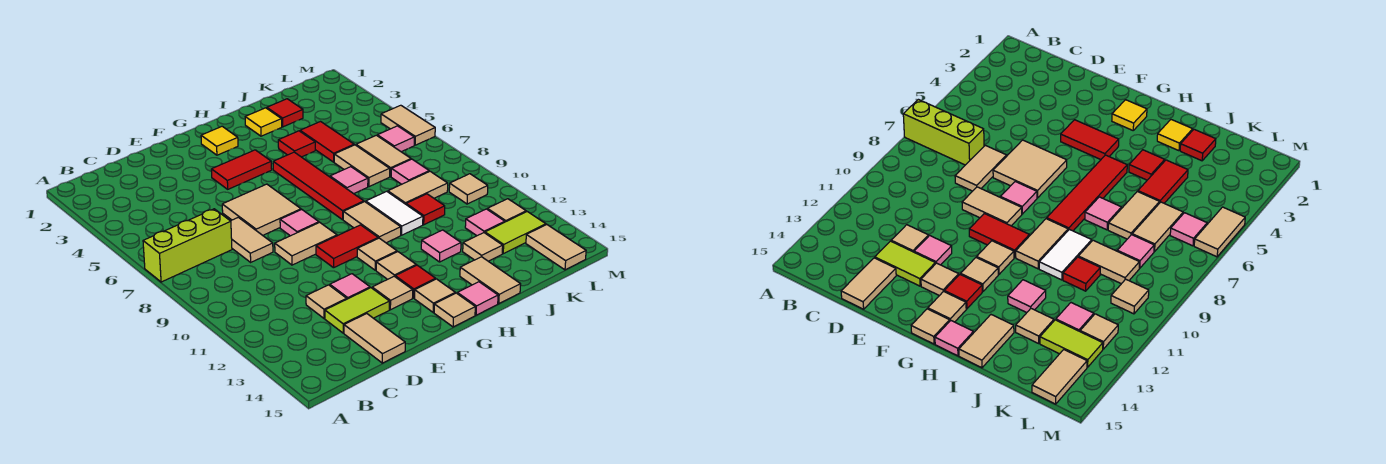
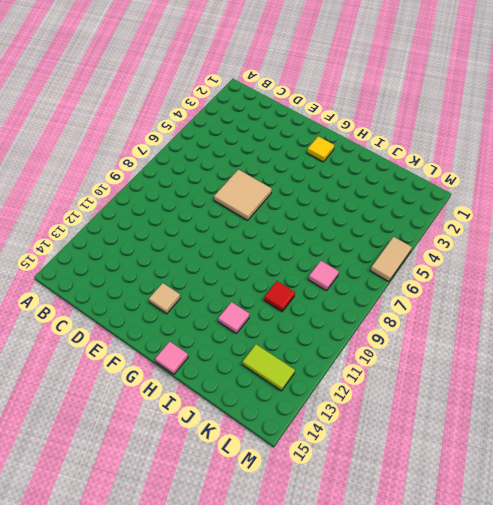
none -> lime brick A7:C7 level 1
none -> tan tile D7:D8 level 1
none -> tan tile D12 level 1
none -> lime tile D13:E13 level 1

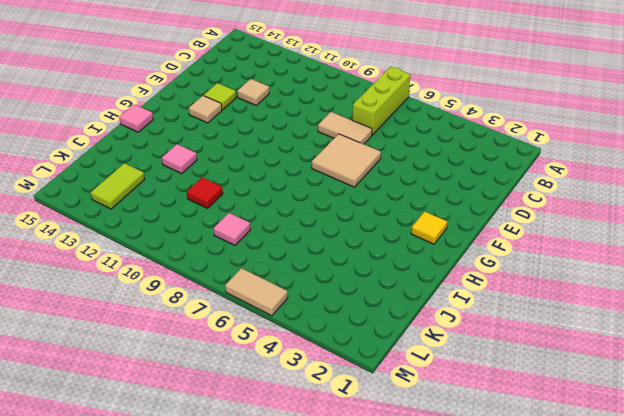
lime tile E13 level 1 -> lime tile D13:E13 level 1
none -> tan tile D14:D15 level 1
none -> tan tile E9:F9 level 1
none -> pink tile E12 level 1
none -> red tile F4:G4 level 1

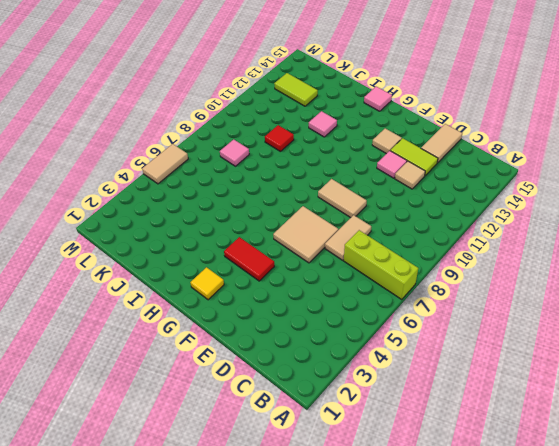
none -> pink tile F8 level 1
none -> red tile F10:G10 level 1
none -> tan tile G11 level 1
none -> tan tile G12 level 1

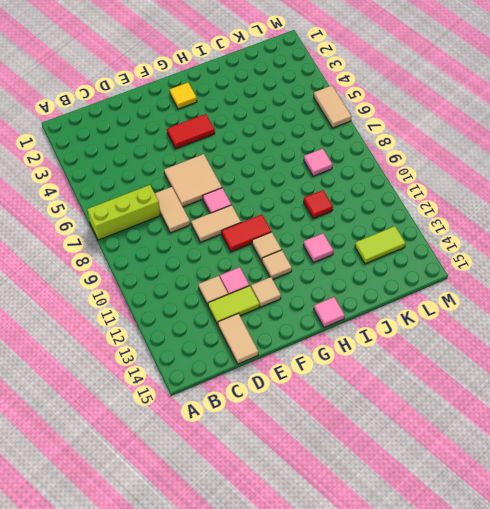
none -> red tile G13 level 1
none -> tan tile G14 level 1
none -> tan tile G15 level 1
none -> red tile H5:H8 level 1

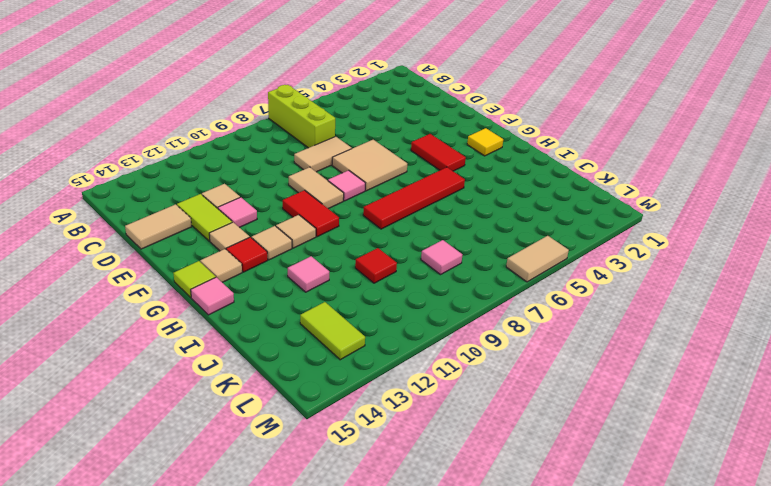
lime tile G15 level 1 -> tan tile G15 level 1
none -> tan tile H9:H10 level 1
none -> yellow tile I2 level 1
none -> red tile I4 level 1
none -> pink tile I7 level 1

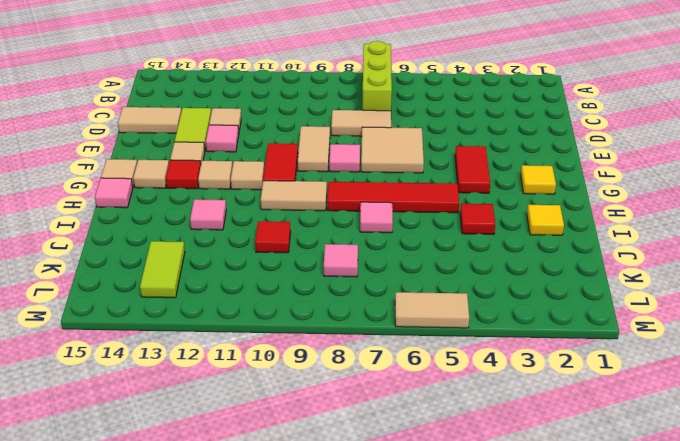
none -> white tile I9:I10 level 1
none -> tan tile I14:I15 level 1
none -> red tile J2 level 1
none -> red tile J4:J5 level 1

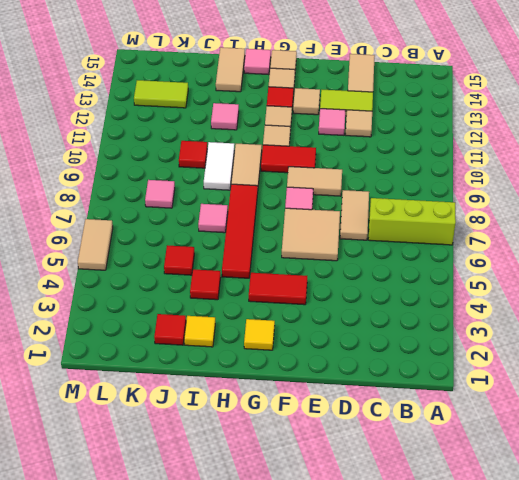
red tile J5 level 1 -> red tile J4:J5 level 1
none -> tan tile J6:J7 level 1
none -> tan tile J9:K9 level 1
none -> tan tile J13 level 1
none -> tan tile K6:K7 level 1

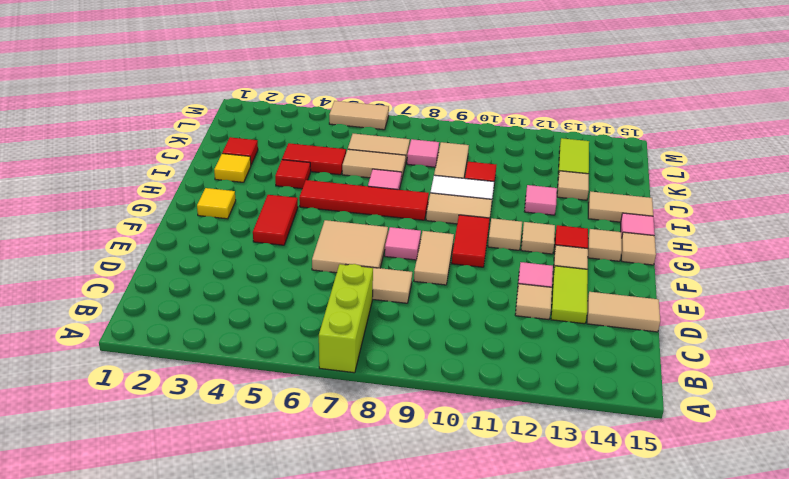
none -> pink tile K12 level 1
none -> pink tile L6 level 1
none -> tan tile L10 level 1
none -> tan tile L12 level 1

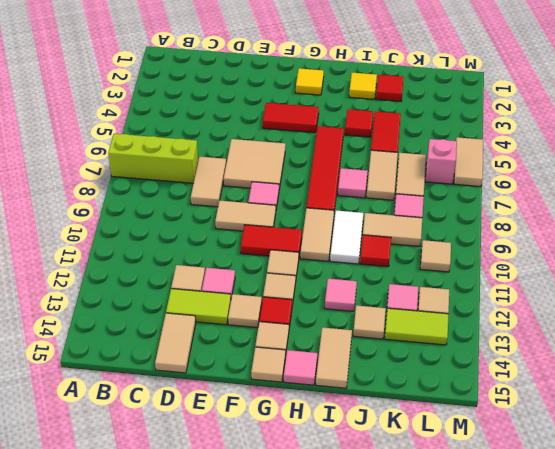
pink brick L6 level 1 -> pink tile L6 level 1
none -> tan tile L14:L15 level 1

